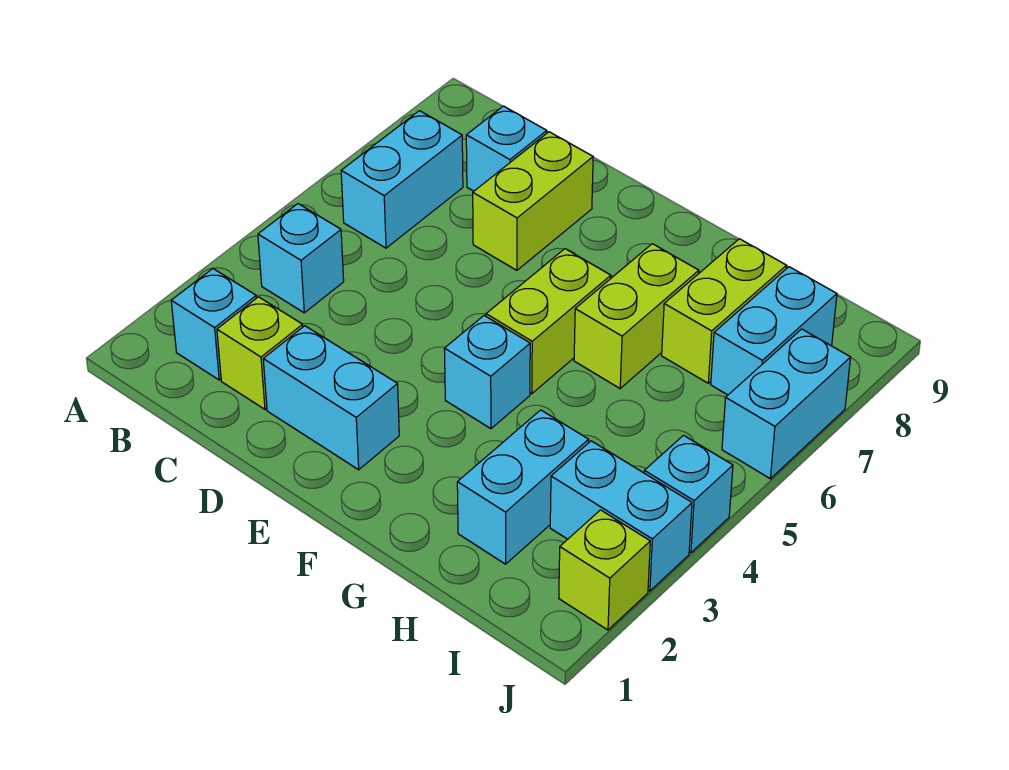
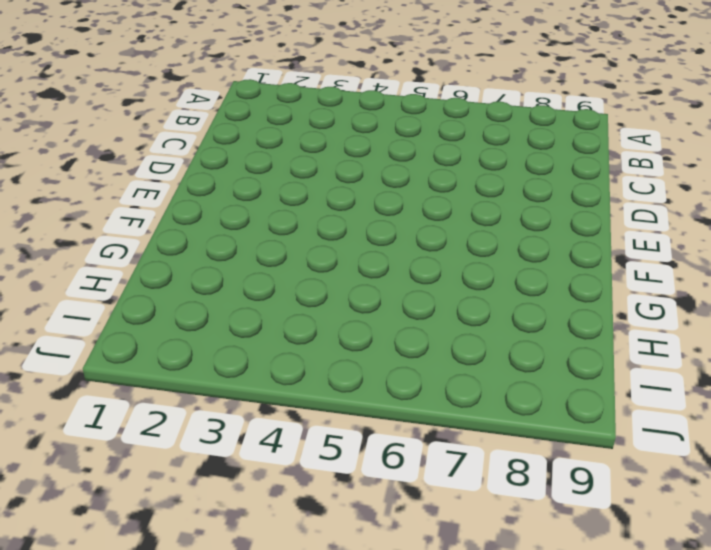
none -> cyan brick B2 level 1
none -> cyan brick B4 level 1
none -> cyan brick B6:B7 level 1

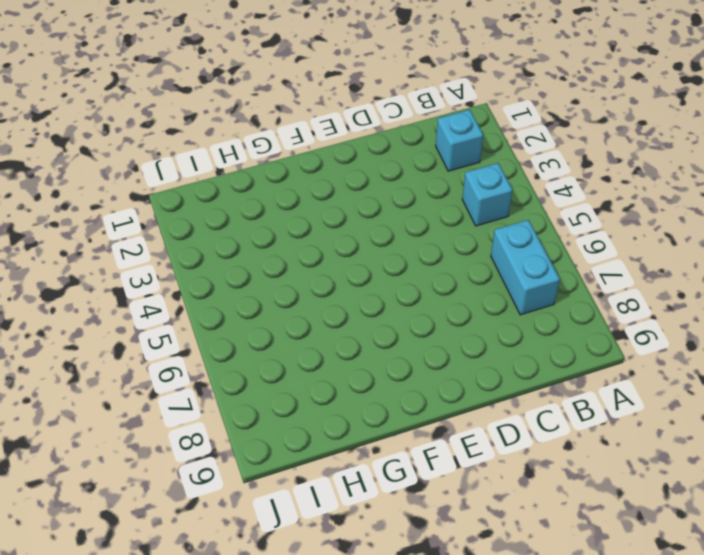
none -> lime brick C2 level 1
none -> cyan brick C8 level 1
none -> cyan brick D2:E2 level 1

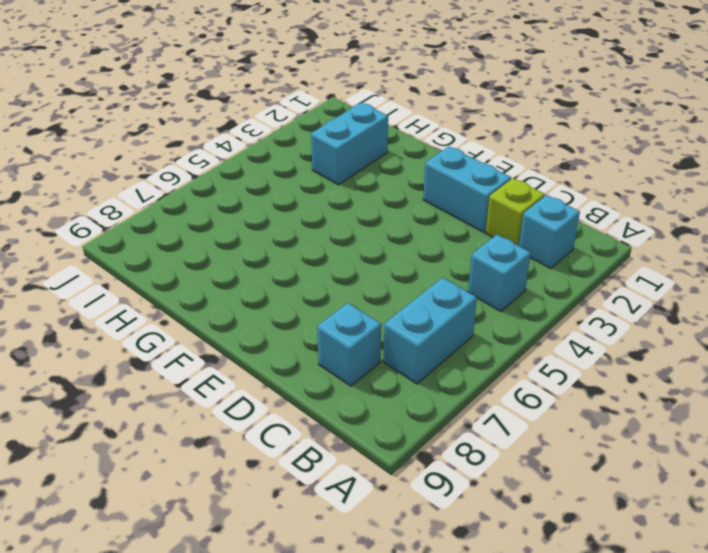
none -> lime brick D7:D8 level 1
none -> cyan brick F4 level 1
none -> lime brick F5:F6 level 1

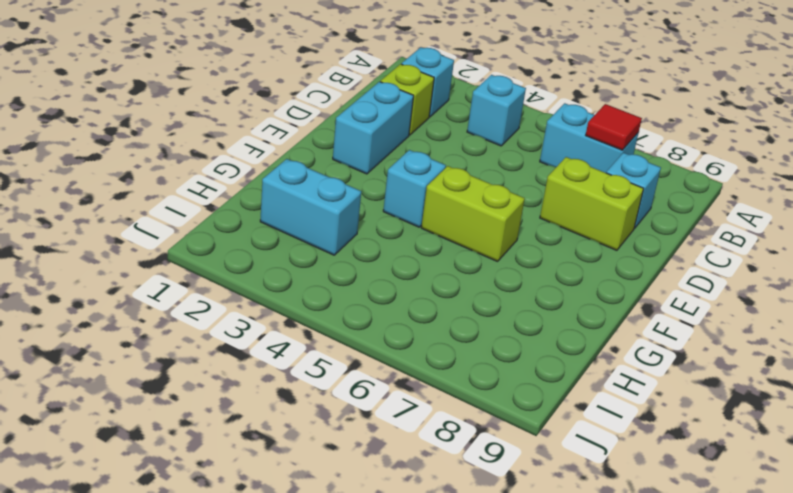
red tile B7 level 2 -> none
none -> lime brick G6:G7 level 1
none -> lime brick H7:H8 level 1
none -> cyan brick I3:J3 level 1

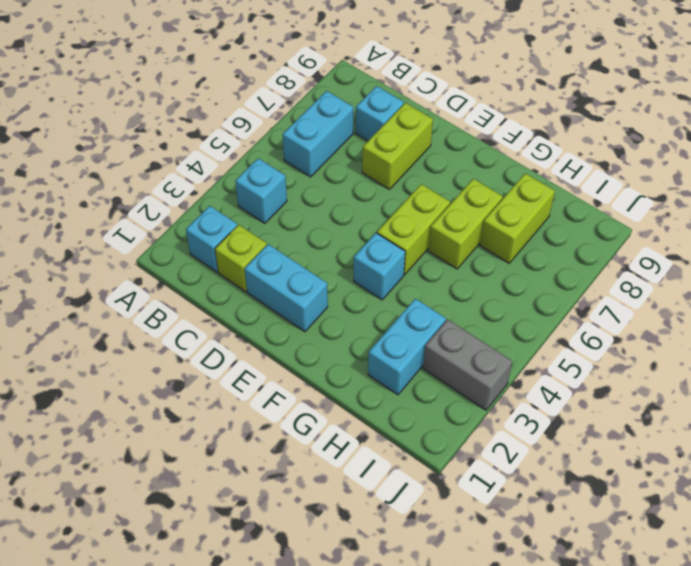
grey brick I3:J3 level 1 -> cyan brick I3:J3 level 1
none -> cyan brick I7:I8 level 1
none -> lime brick J2 level 1
none -> cyan brick J4 level 1

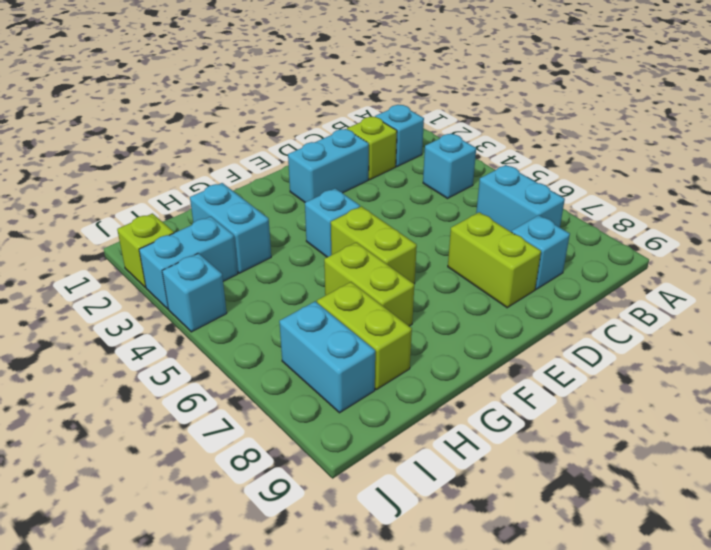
none -> cyan brick J6:J7 level 1

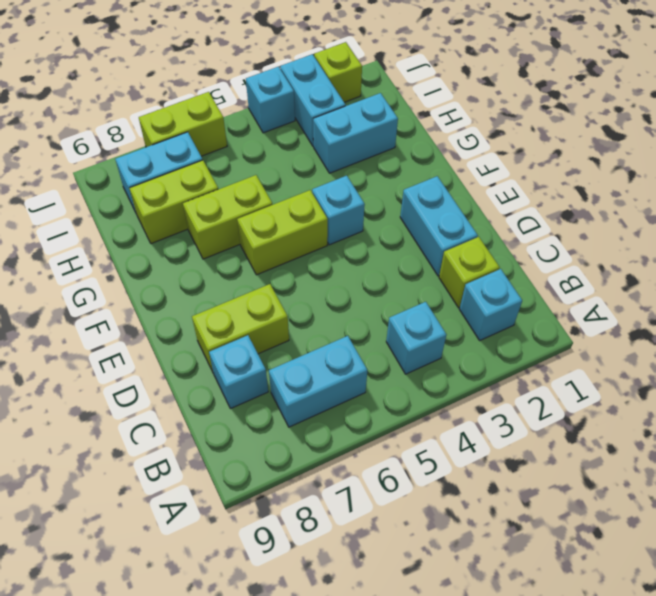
lime brick J6:J7 level 1 -> cyan brick J6:J7 level 1

